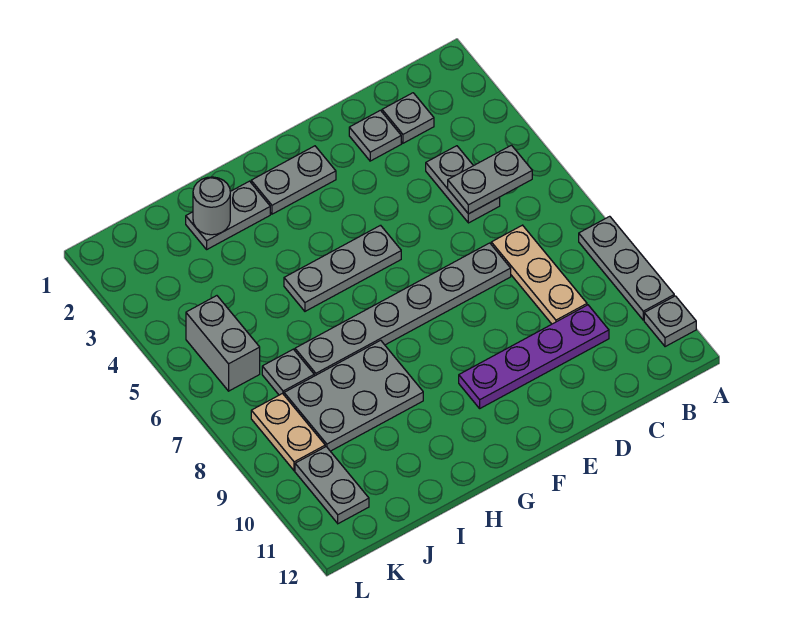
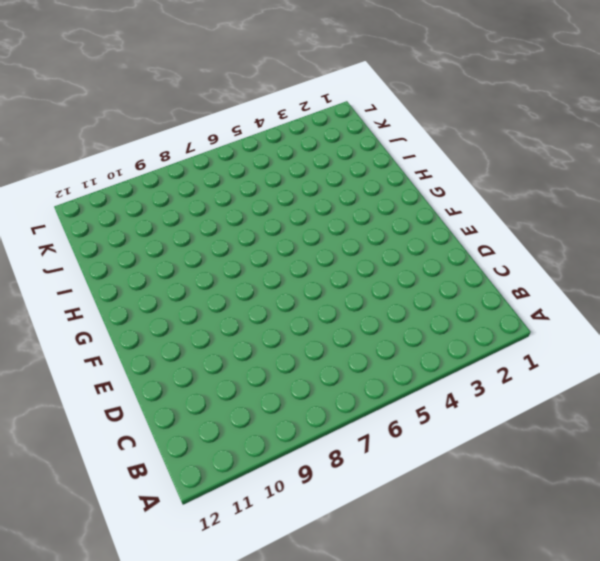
none -> grey plate A8:A10 level 1
none -> grey plate A11 level 1
none -> grey plate C2 level 1

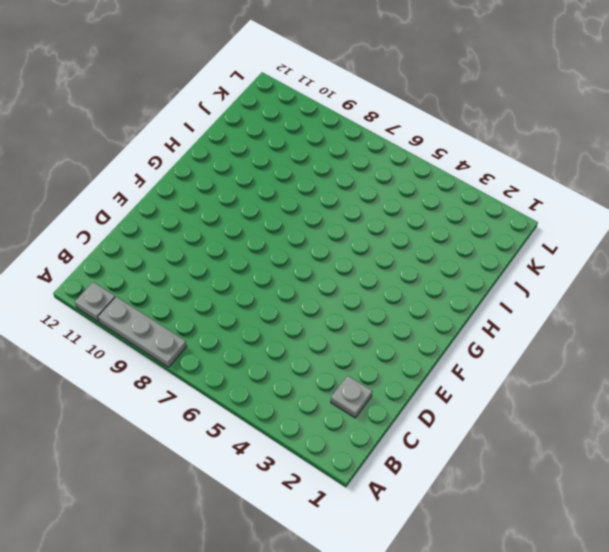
none -> grey plate C4:C5 level 1
none -> tan plate C7:C9 level 1
none -> purple plate C10:F10 level 1

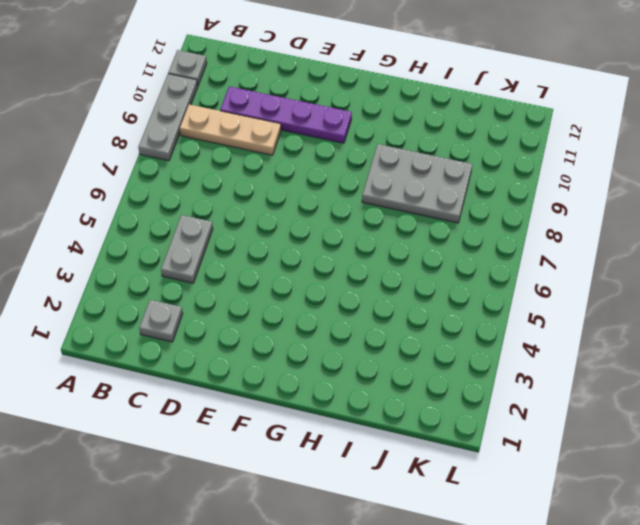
tan plate B9:D9 level 1 -> tan plate C7:C9 level 1
none -> grey plate D2 level 1
none -> grey plate D7:I7 level 1
none -> grey plate F2:G2 level 1

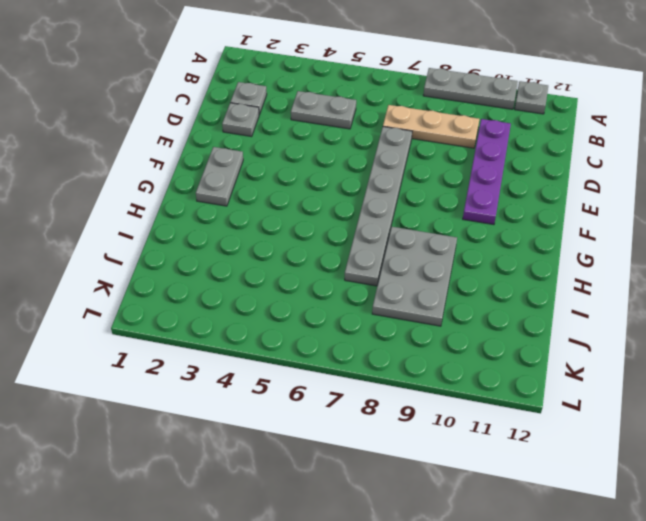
none -> grey plate F5:H5 level 1
none -> grey plate H2:I2 level 1
none -> grey plate J7 level 1

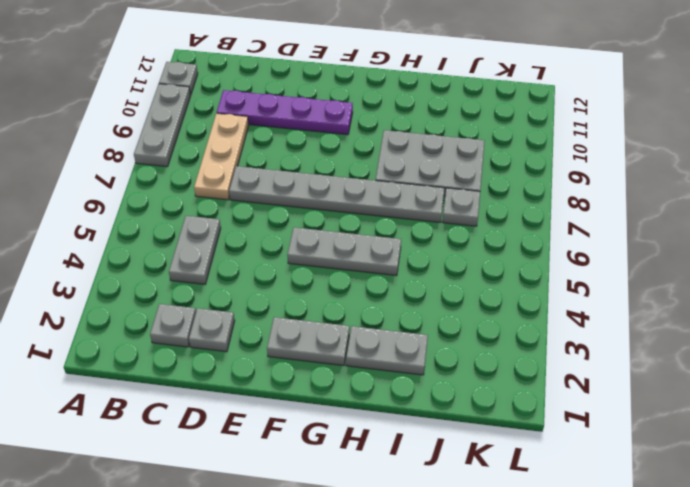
none -> grey brick K5:K6 level 1
none -> tan plate K8:K9 level 1
none -> grey plate K10:K11 level 1

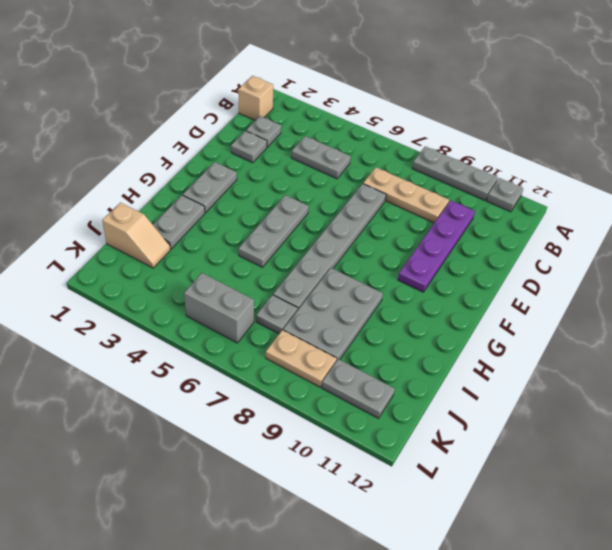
tan brick B1 level 1 -> none
tan slope J1:J2 level 1 top 1 -> none
none -> grey plate B5:C5 level 2
none -> grey round brick I2 level 2

